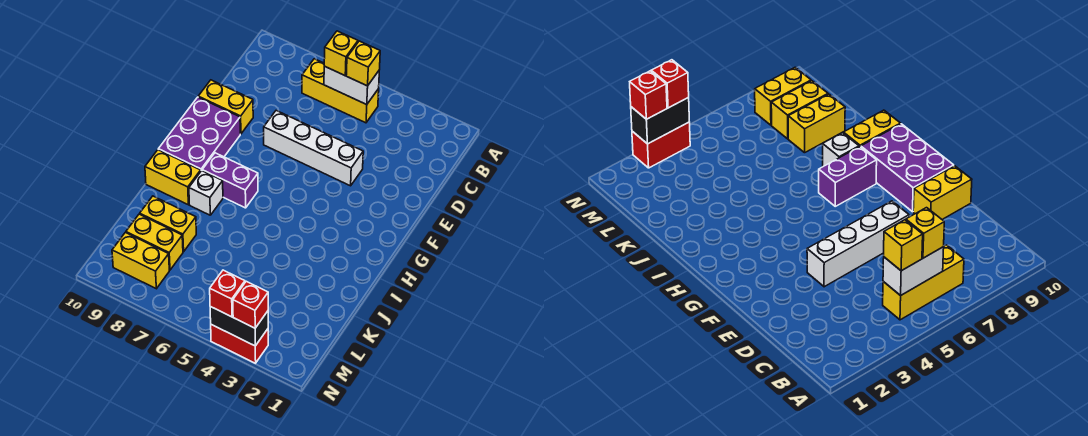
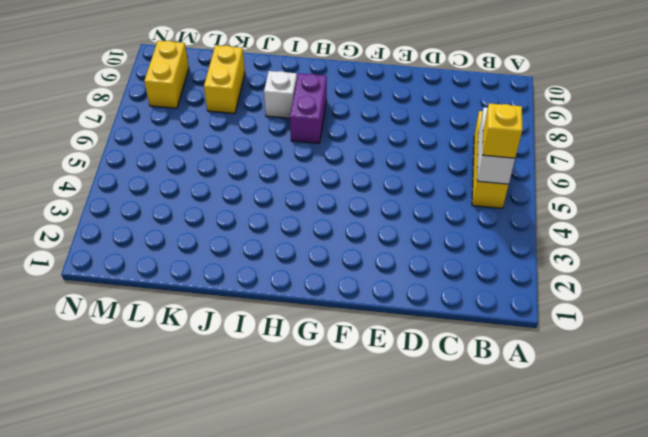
none -> white brick E4:E7 level 1
none -> yellow brick E9:E10 level 1
none -> purple brick F9:H10 level 1

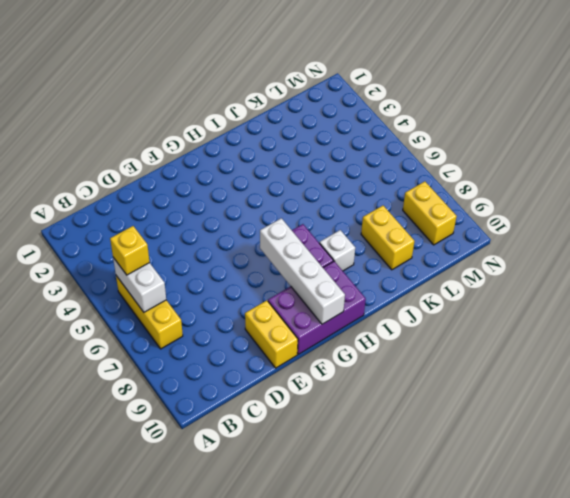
white brick G7:G10 level 2 -> white brick E4:E7 level 1
none -> yellow brick I9:I10 level 1
none -> yellow brick L8:L9 level 1
none -> red brick N3:N4 level 1

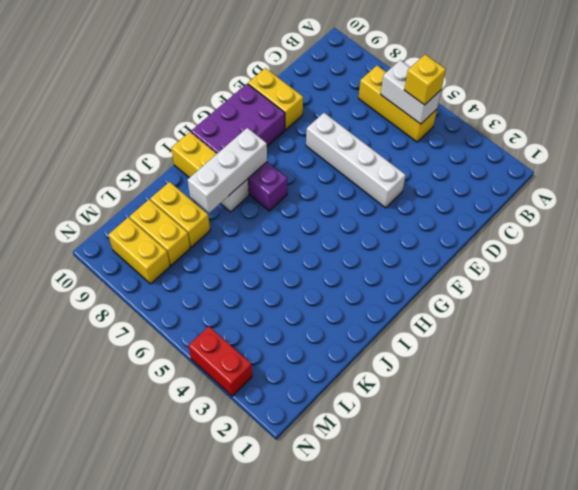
white brick H8:J8 level 2 -> none
none -> black brick N3:N4 level 2
none -> yellow brick B6 level 3
none -> red brick N3 level 3

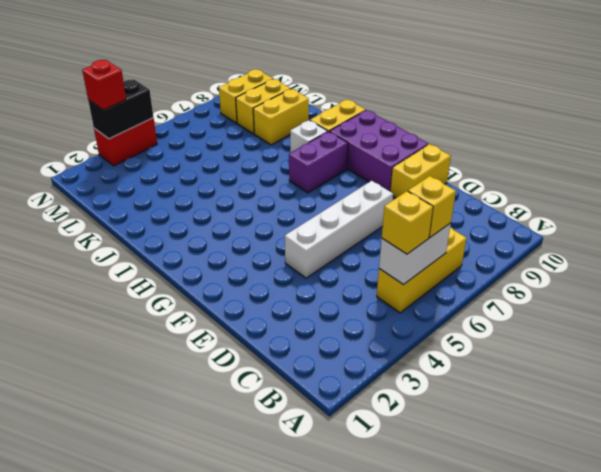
none -> red brick N4 level 3

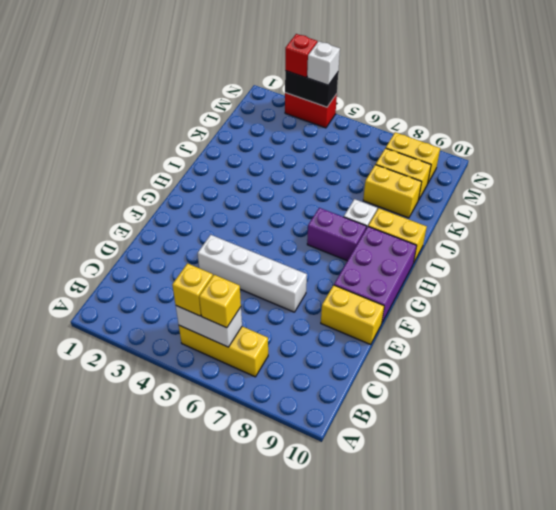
white brick N4 level 3 -> red brick N4 level 3

